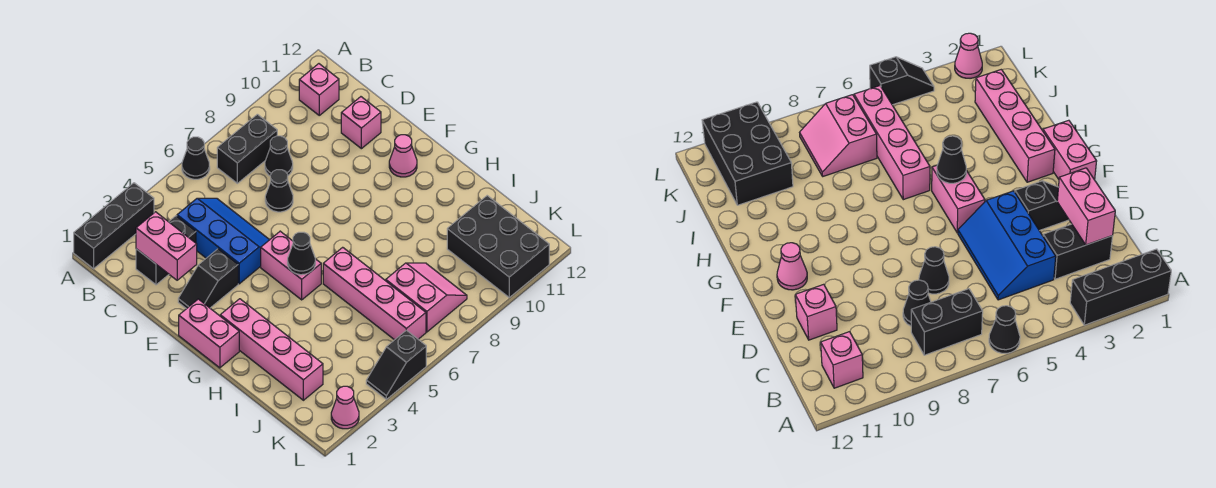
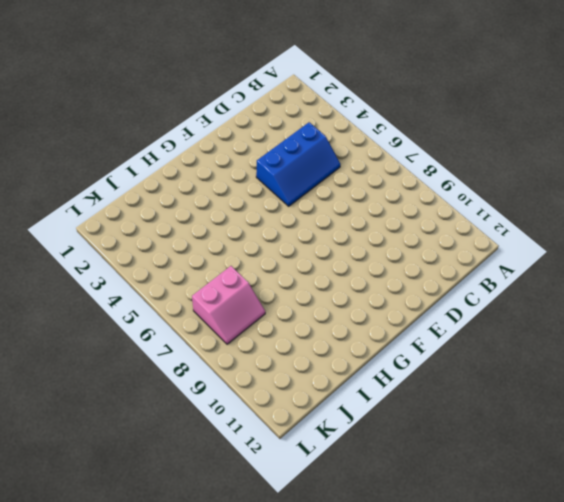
none -> black brick A1:A3 level 1
none -> black cone A6 level 1
none -> black brick B7:B8 level 1

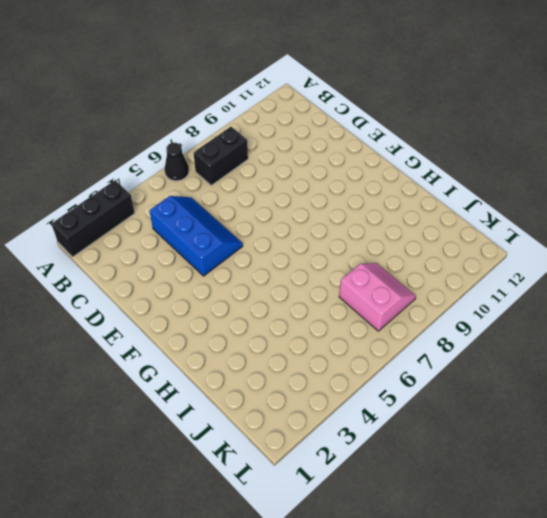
none -> pink brick B11 level 1
none -> black brick C2:C3 level 1
none -> black cone C8 level 1

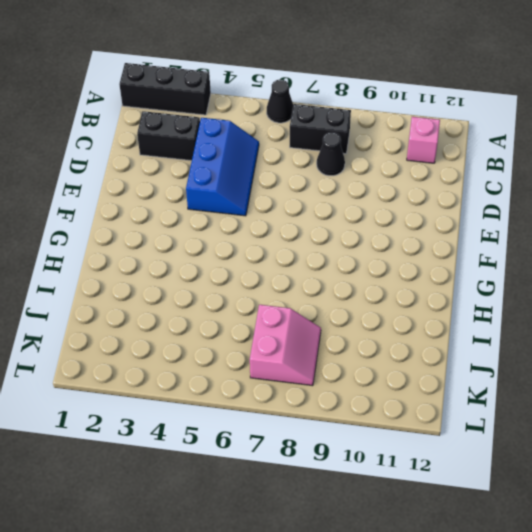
none -> black cone D7 level 1
none -> pink brick D11 level 1
none -> black slope E2:E3 level 1 top 3

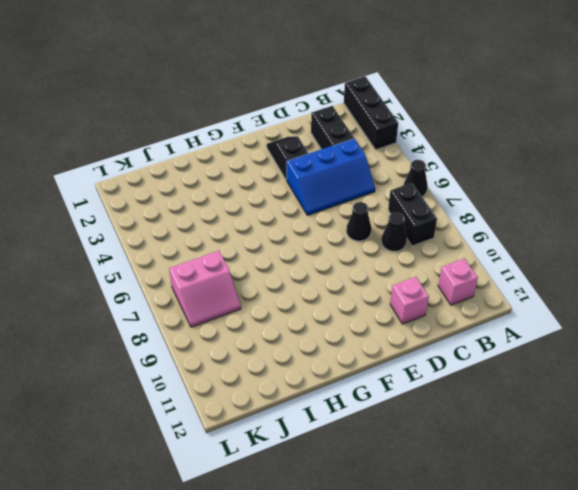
none -> pink brick F1:G1 level 1
none -> pink brick F5:G5 level 1
none -> pink cone F11 level 1

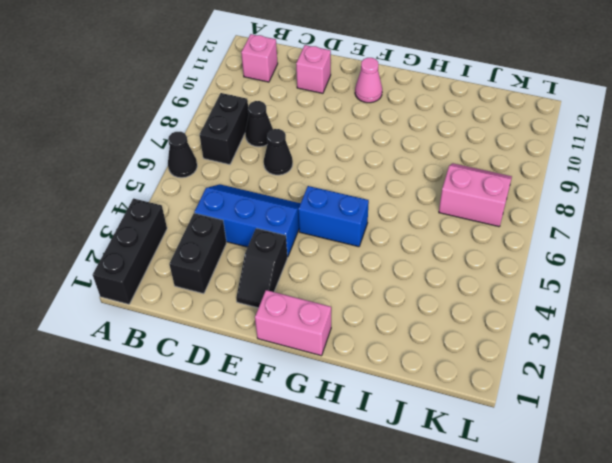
blue brick F5:G5 level 1 -> pink brick F5:G5 level 1
none -> pink brick G2:J2 level 1
none -> pink brick H6:K6 level 1
none -> black brick J10:L11 level 1

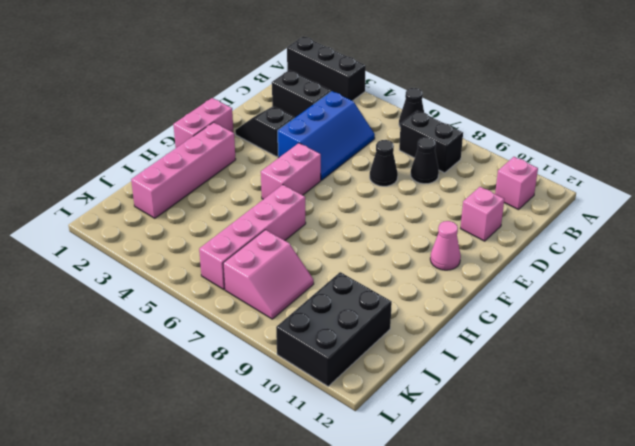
none -> pink cone L2 level 1
none -> black slope L4:L5 level 1 top 5
none -> pink brick C2:D2 level 2

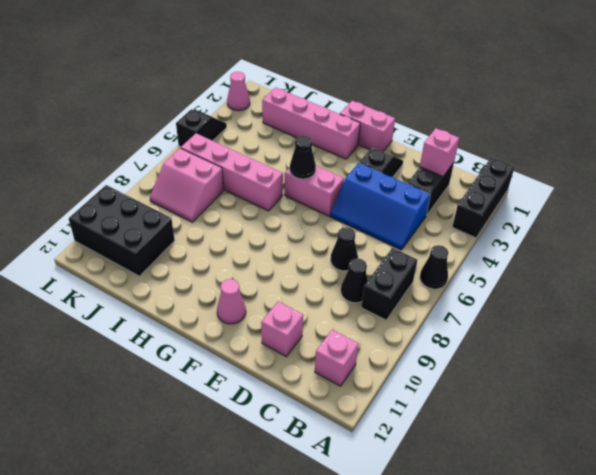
pink brick C2 level 2 -> pink brick C2:D2 level 2

